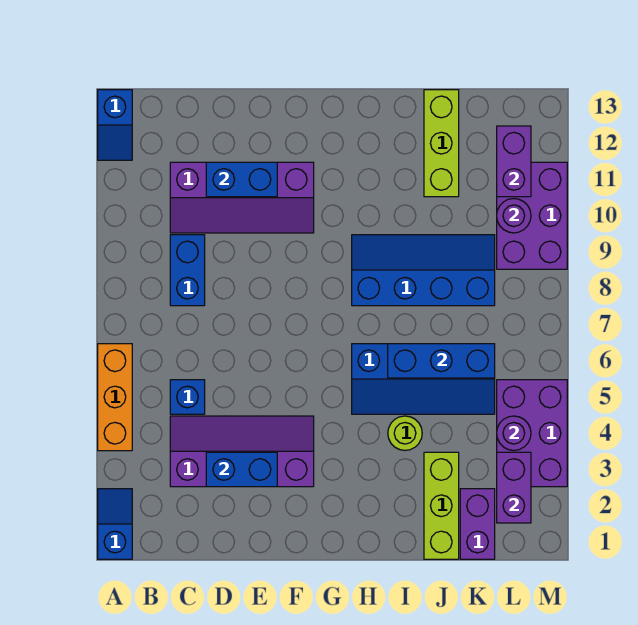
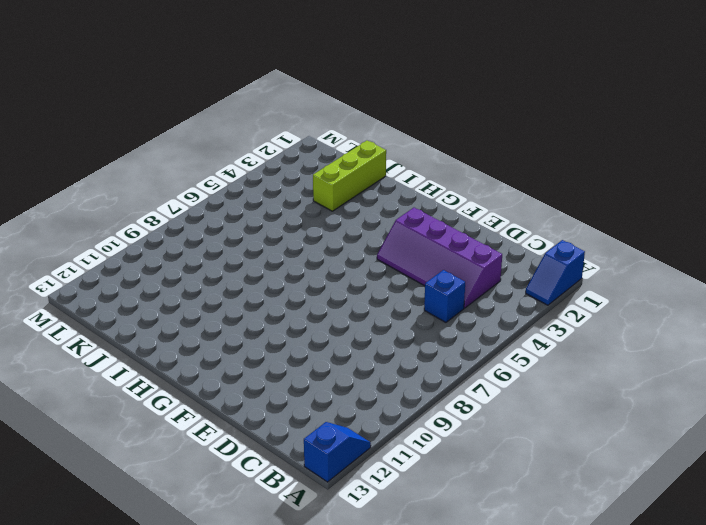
none -> orange brick A4:A6 level 1
none -> blue brick C8:C9 level 1
none -> purple slope C10:F11 level 1 top 11

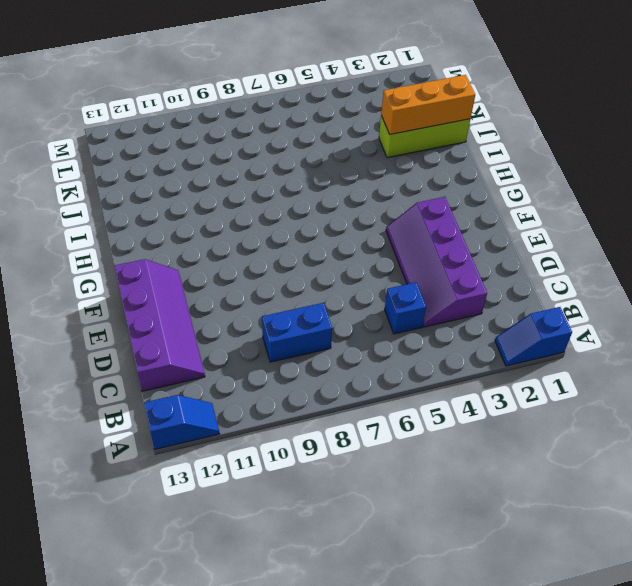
purple slope C12:F13 level 1 top 13 -> purple slope C10:F11 level 1 top 11
orange brick J1:J3 level 2 -> orange brick A4:A6 level 1
none -> blue slope H5:K6 level 1 top 6
none -> blue slope H8:K9 level 1 top 8
none -> lime round brick I4 level 1

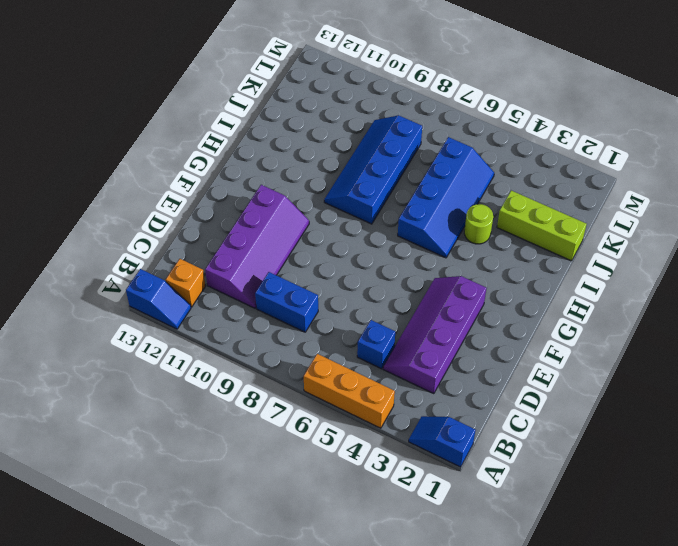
orange brick B12 level 1 -> none
none -> lime brick J11:J13 level 1
none -> purple brick K1:K2 level 1
none -> purple brick L3:M5 level 1

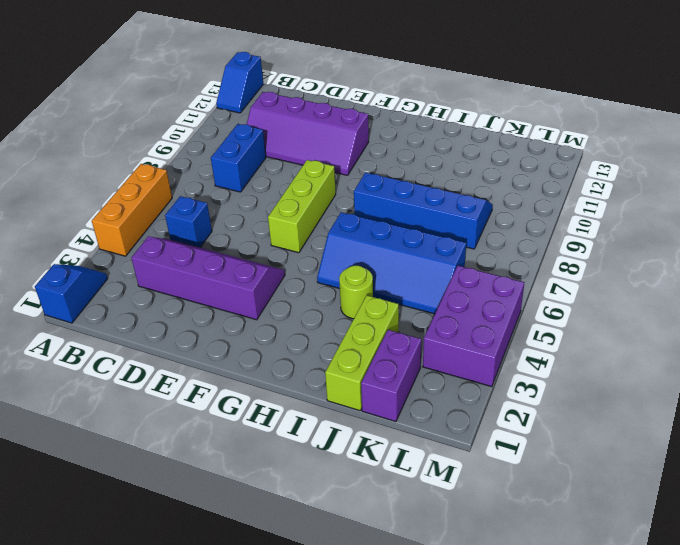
lime brick F6:F8 level 1 -> lime brick J11:J13 level 1
none -> purple brick L9:M11 level 1
none -> blue brick D3:E3 level 2
none -> blue brick D11:E11 level 2

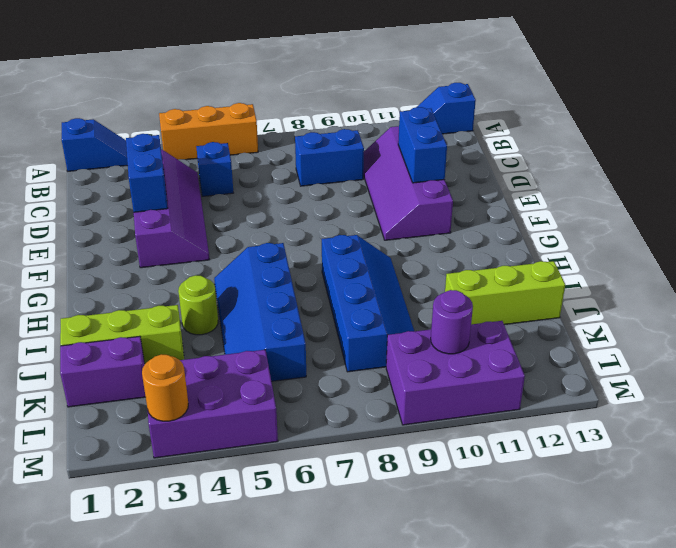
orange round brick M3 level 2 -> none
none -> blue brick I6:K6 level 2
none -> purple brick L2:L3 level 2
none -> purple round brick L4 level 2

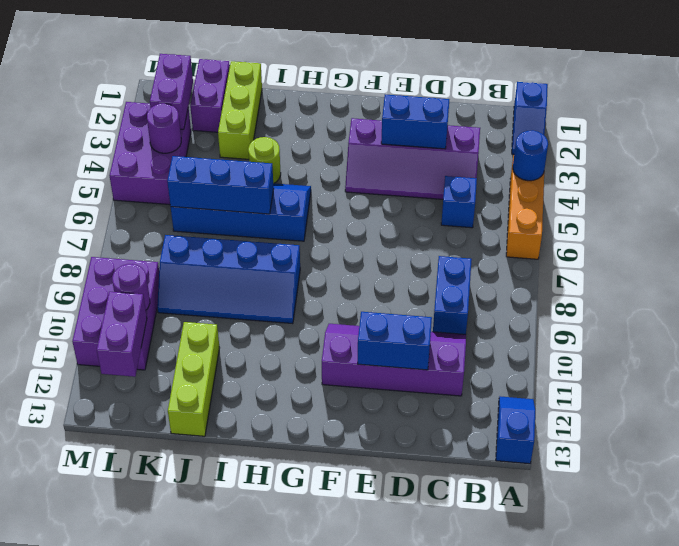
blue round brick A4 level 2 -> none

